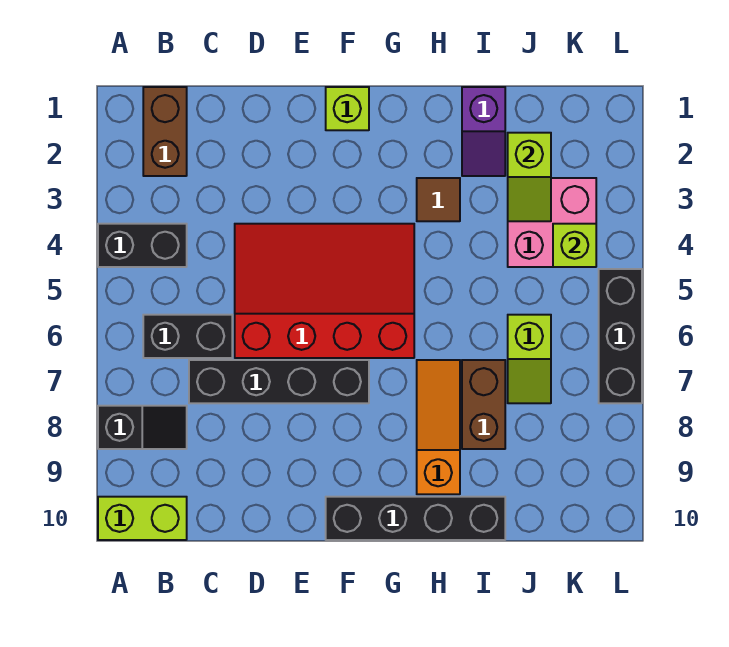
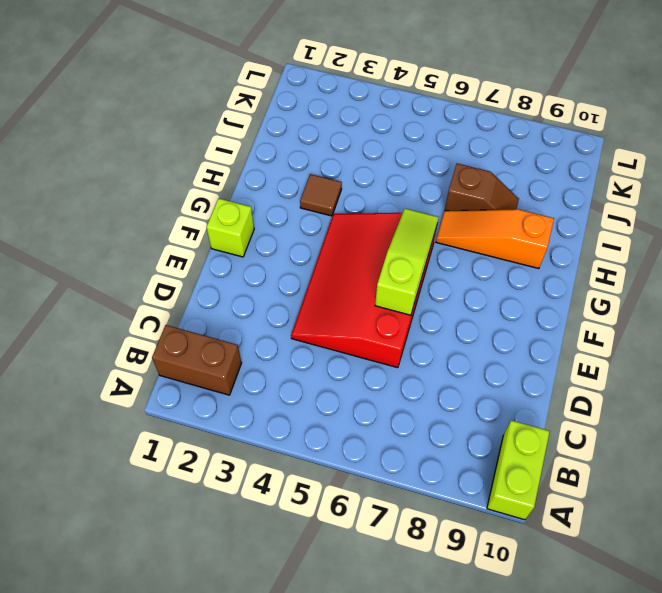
lime slope E6:G6 level 2 top E -> none
brown slope I7:I8 level 1 top 7 -> brown brick I7:I8 level 1
none -> black brick A4:B4 level 1
none -> black slope A8:B8 level 1 top A
none -> black brick B6:C6 level 1

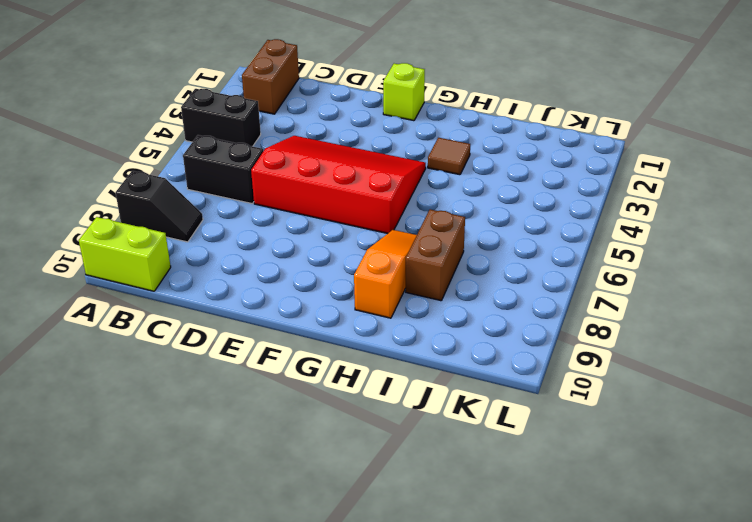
none -> black brick C7:F7 level 1
none -> black brick F10:I10 level 1
none -> purple slope I1:I2 level 1 top 1

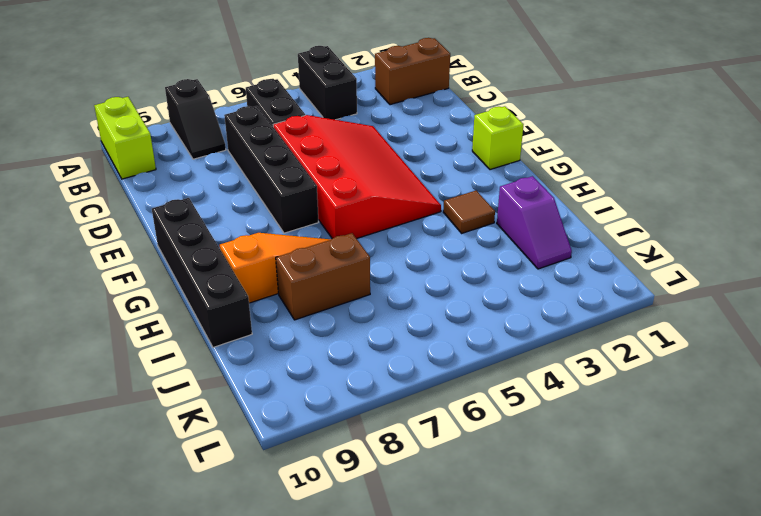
purple slope I2:J2 level 1 top I -> purple slope I1:I2 level 1 top 1
none -> pink brick J3:K4 level 1
none -> lime slope J6:J7 level 1 top 6
none -> black brick L5:L7 level 1

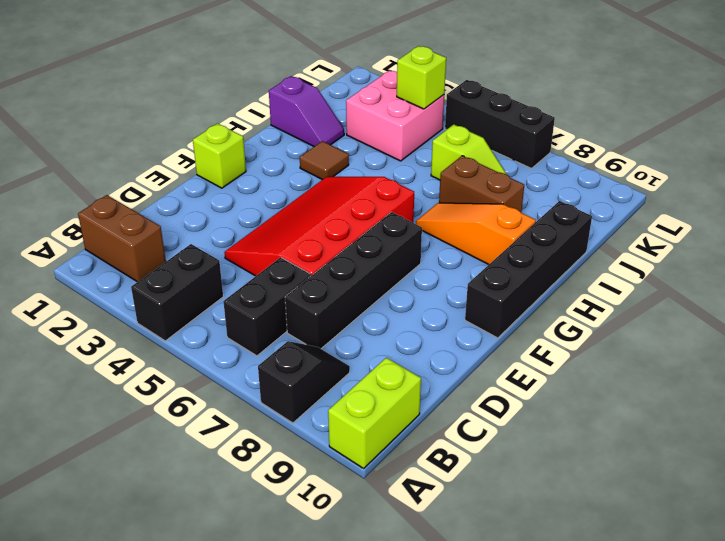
none -> lime slope J2:J3 level 2 top 2

